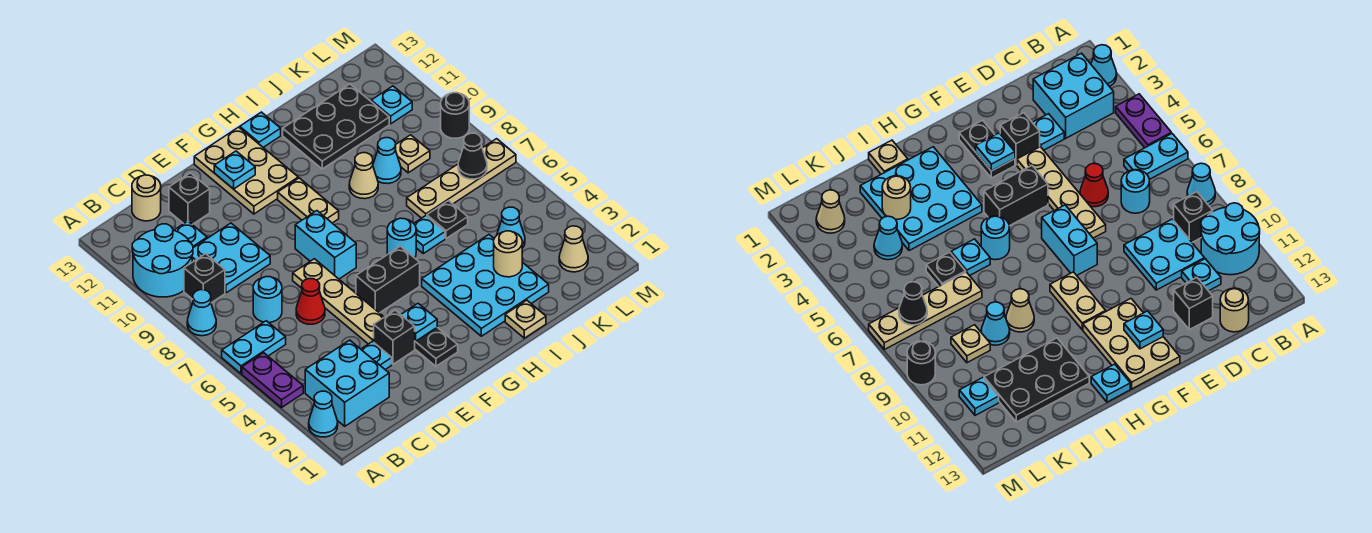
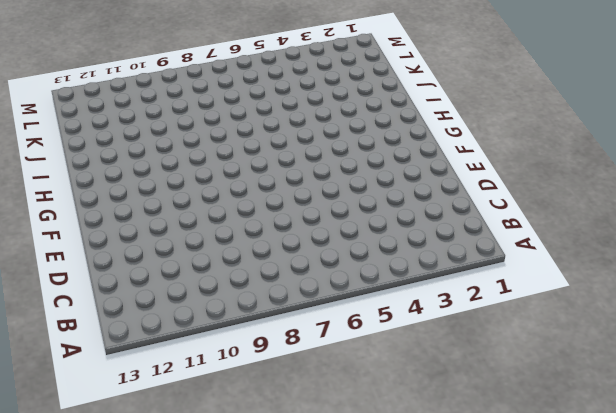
none -> cyan cone A2 level 1
none -> purple plate A4:A5 level 1
none -> cyan plate A6:B6 level 1
none -> cyan cone A8 level 1

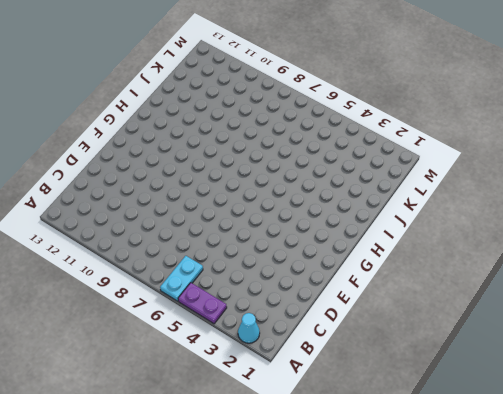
none -> cyan cone A8 level 1
none -> cyan round brick A10:B11 level 1
none -> cyan brick B2:C3 level 1
none -> black brick B9 level 1

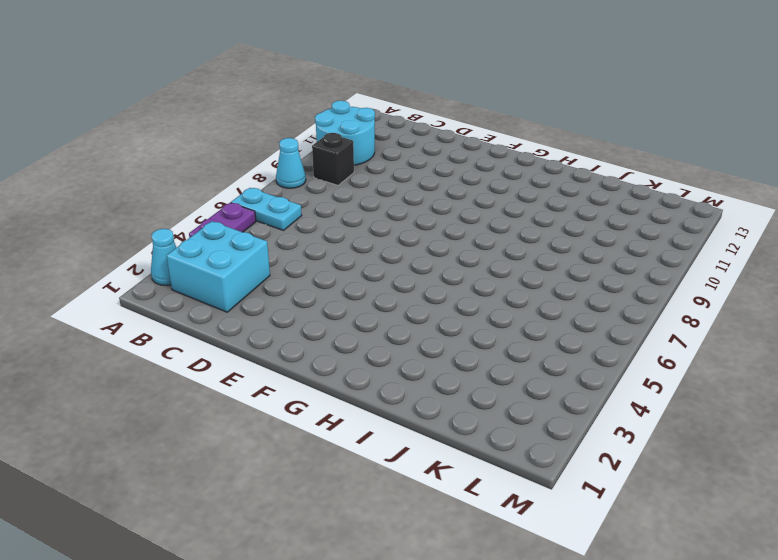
none -> cyan round brick C7 level 1
none -> cyan plate C9:D10 level 1
none -> cyan plate C11 level 1
none -> tan round brick C13 level 1

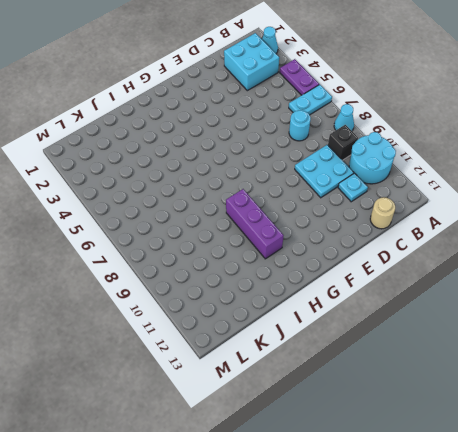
purple brick H9:H11 level 1 -> none
none -> cyan plate D3 level 1
none -> red cone D6 level 1
none -> black brick D12 level 1
none -> black brick E3 level 1

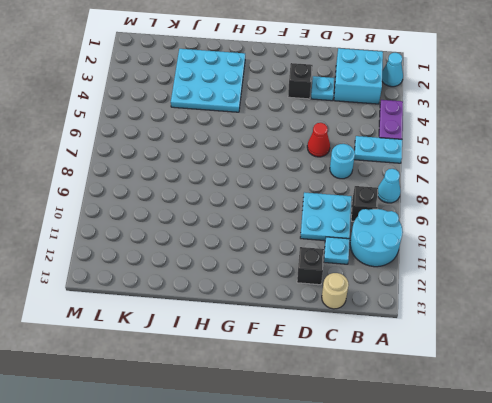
none -> tan plate E4:E7 level 1
none -> black plate F2:F3 level 1
none -> black brick F5:G5 level 1
none -> cyan brick F7:F8 level 1

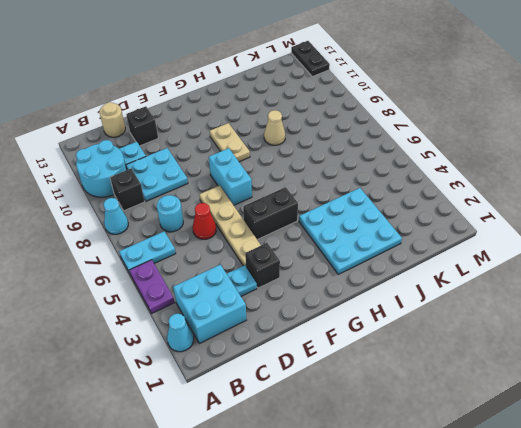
black plate M12:M13 level 1 -> black plate F2:F3 level 1
none -> tan plate F11:G13 level 1
none -> cyan round brick H6 level 1
none -> cyan plate H13 level 1
none -> tan plate I1 level 1

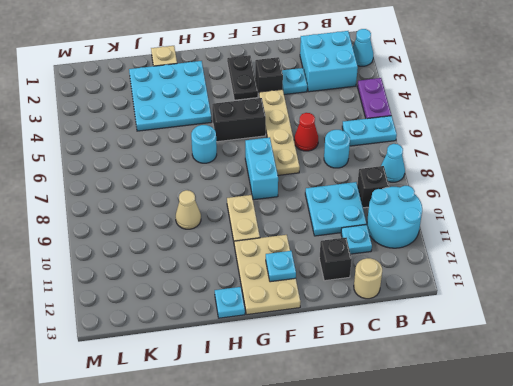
none -> cyan plate I6 level 1
none -> black plate I11:K12 level 1
none -> black plate J6 level 1
none -> tan plate J7:M7 level 1

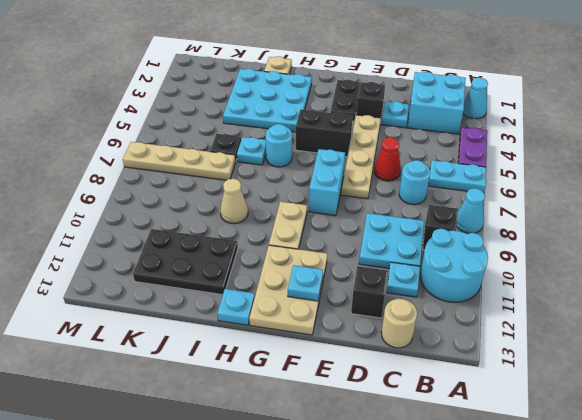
none -> cyan cone J9 level 1
none -> cyan cone K4 level 1
none -> tan plate K9 level 1
none -> tan cone L2 level 1

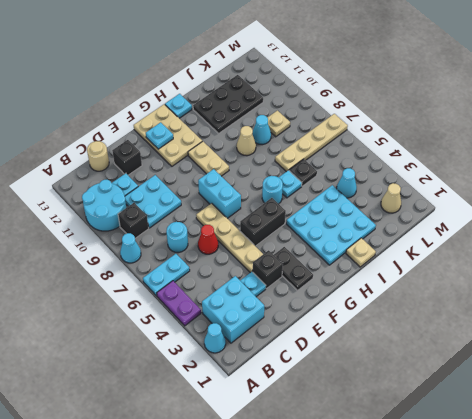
none -> cyan plate L11 level 1
none -> black round brick M9 level 1
none -> cyan plate F3 level 2
none -> tan round brick J3 level 2

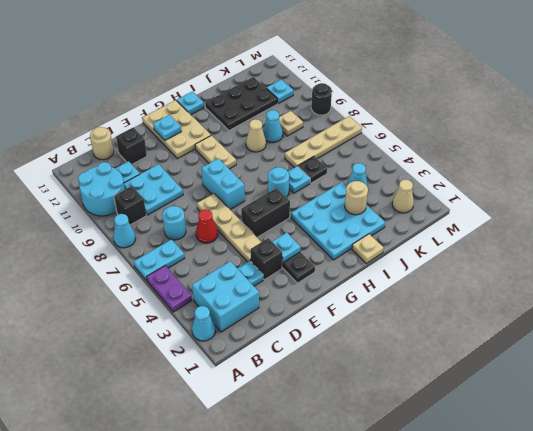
none -> black cone L7 level 2

